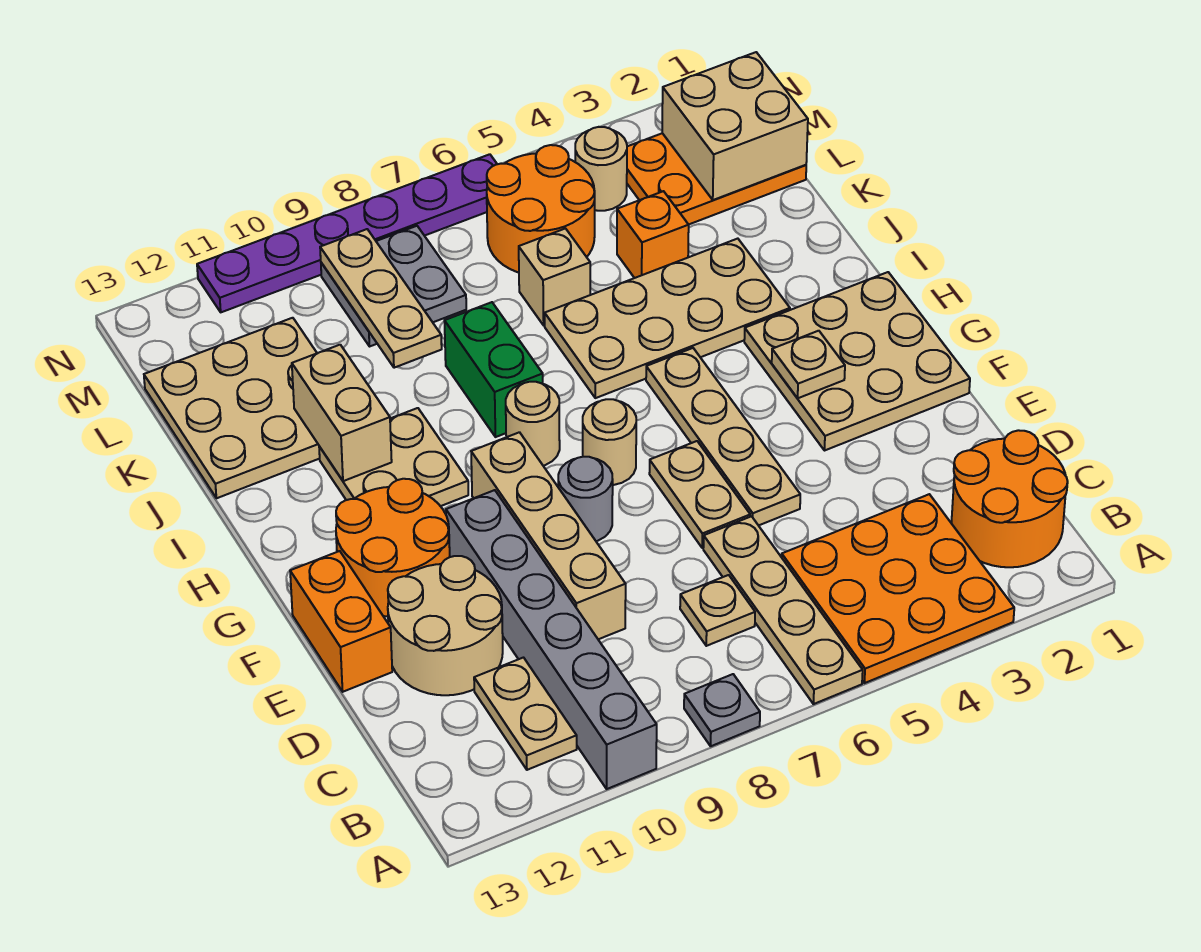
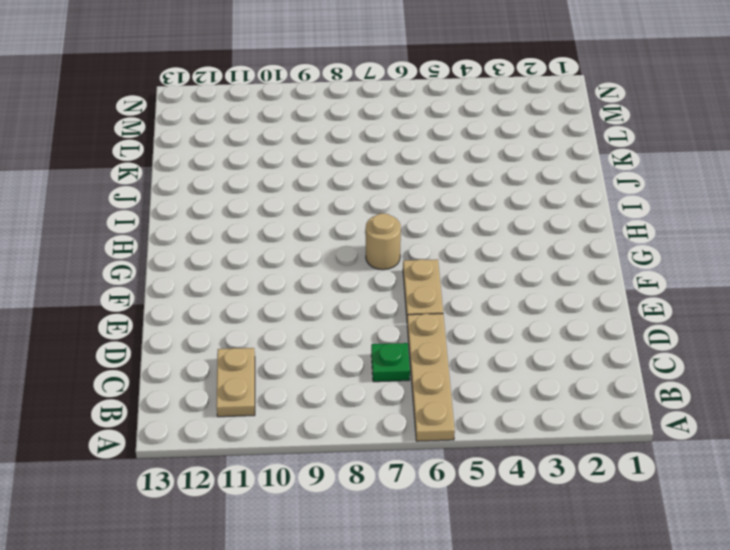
green plate C7 level 1 -> tan plate C7 level 1
none -> orange plate A3:C5 level 1
none -> grey plate A8 level 1
none -> grey brick A10:F10 level 1
none -> orange round brick B1:C2 level 1

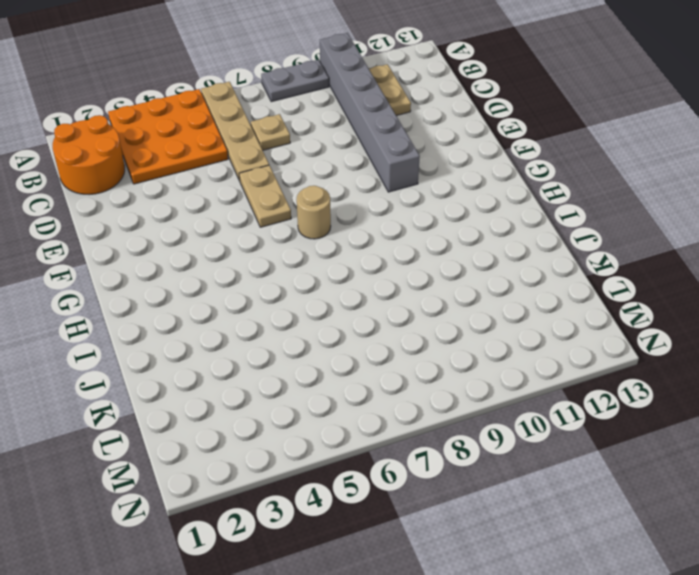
grey plate A8:A9 level 1 -> grey plate A8 level 1
none -> tan brick D9:G9 level 1
none -> tan round brick D11:E12 level 1
none -> tan plate E5:H5 level 1
none -> orange brick E13:F13 level 1

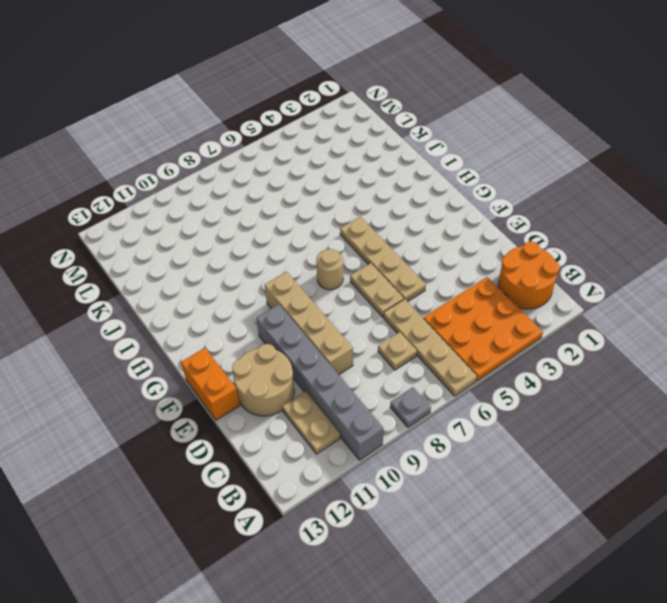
none -> tan plate F1:H3 level 1
none -> grey round brick F8 level 1
none -> orange round brick F11:G12 level 1
none -> tan round brick H8 level 1

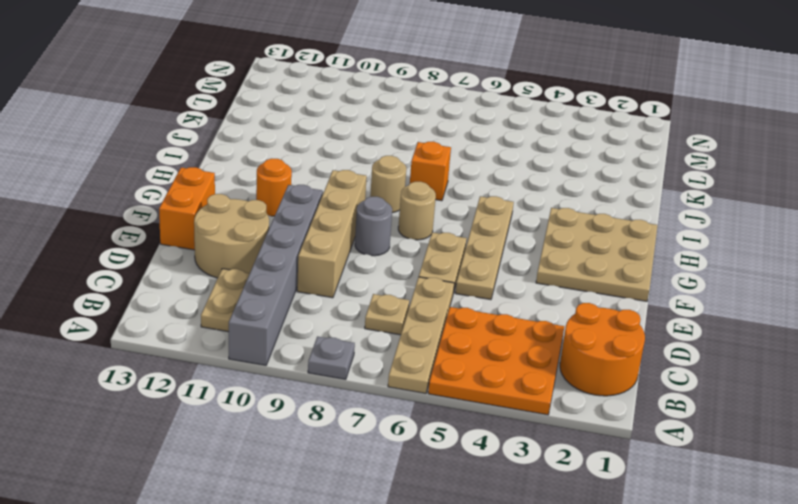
orange round brick G11 level 1 -> orange round brick F11:G12 level 1
orange brick I7 level 1 -> orange brick K4 level 1
none -> tan plate H10:I11 level 1
none -> tan plate I3:J6 level 1
none -> green brick I8:J8 level 1
none -> tan plate J11:L13 level 1

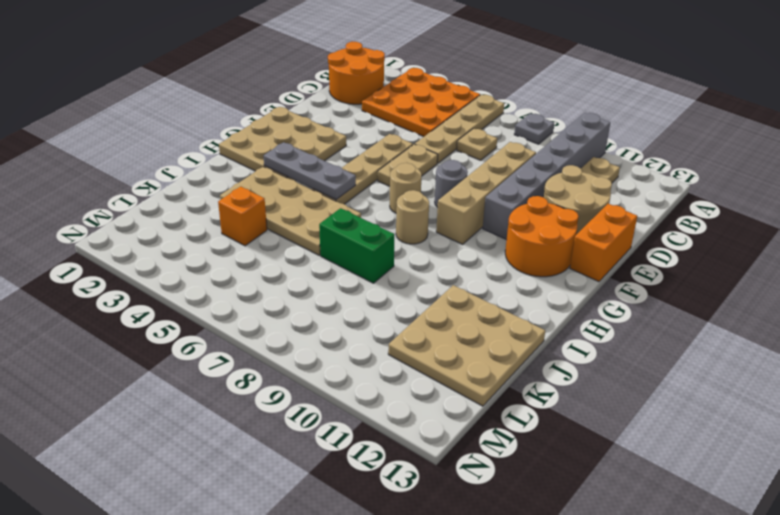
grey plate H3:H5 level 2 -> none
green brick J7:J8 level 1 -> green brick I8:J8 level 1
none -> tan plate H10:I11 level 1
none -> tan brick K6 level 1
none -> orange plate L1:M3 level 1
none -> orange round brick L5:M6 level 1

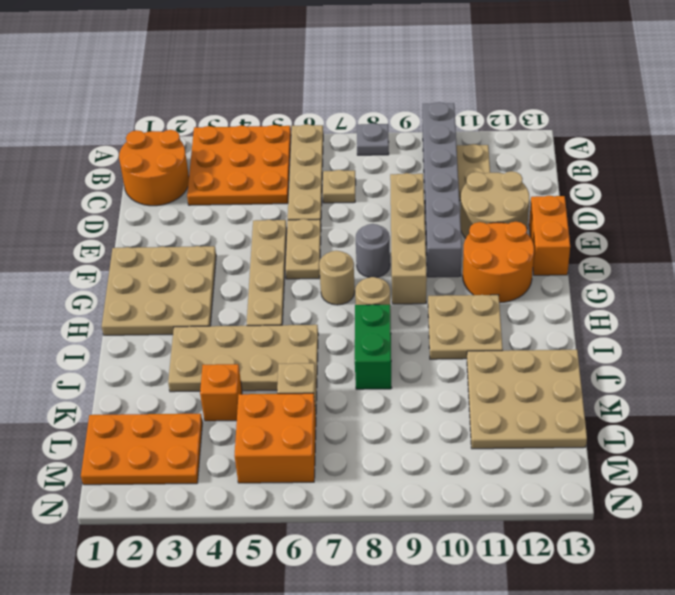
orange brick L5:M6 level 1 -> orange round brick L5:M6 level 1
none -> grey plate L8:M9 level 1
none -> tan round brick M4 level 1
none -> purple plate N6:N11 level 1
none -> tan plate G3 level 2

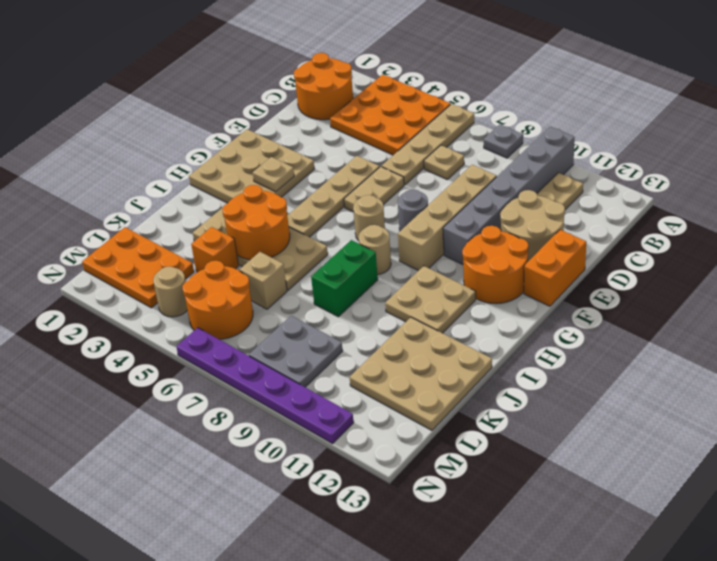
orange round brick I4:J5 level 2 -> none
none -> tan brick I11:J11 level 2
none -> tan plate K9:M9 level 2
none -> tan brick L1:M2 level 2

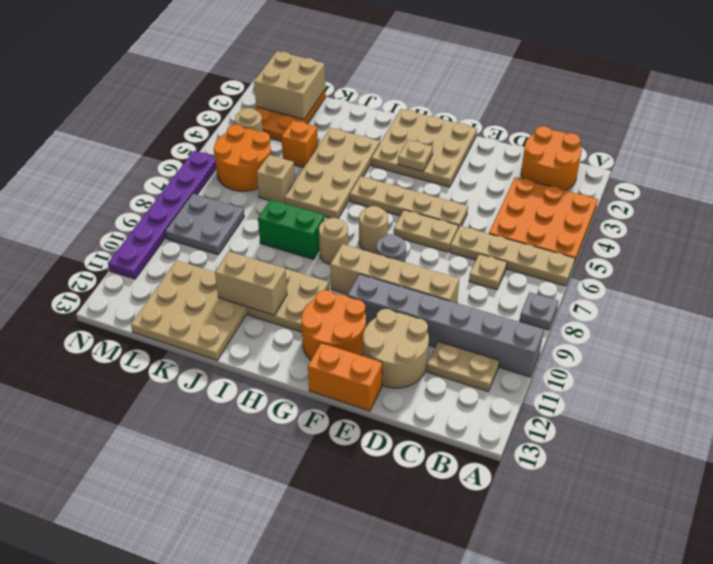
none -> tan plate K9:M9 level 2

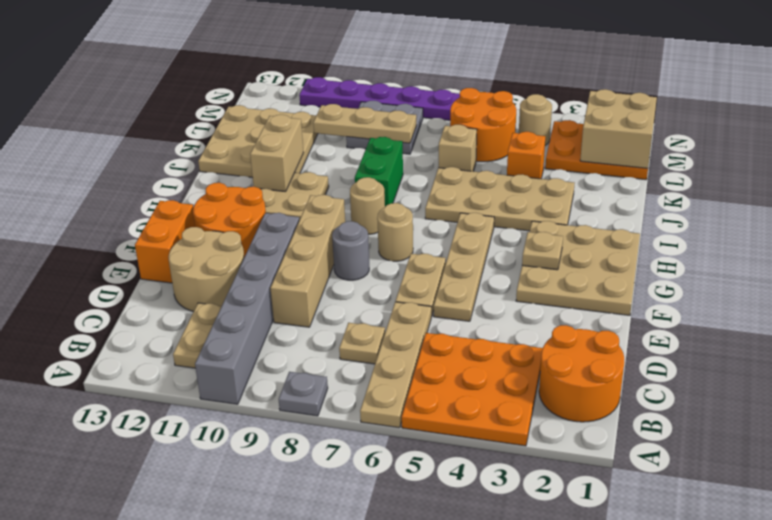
tan plate L8:L10 level 2 -> tan plate K9:M9 level 2

